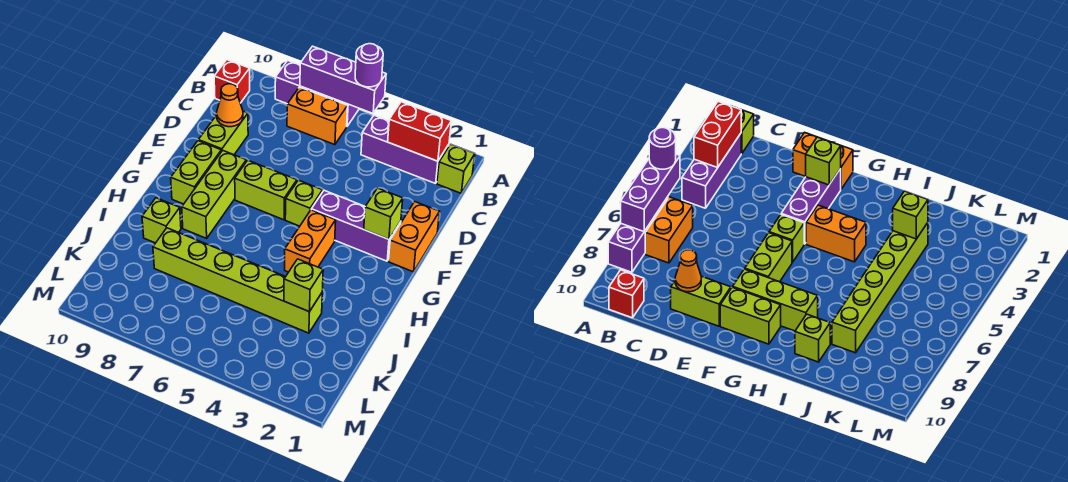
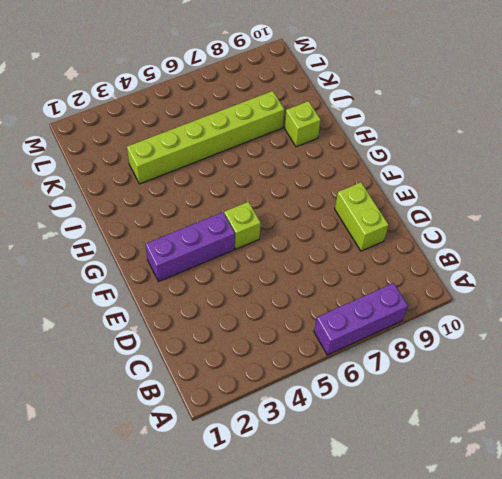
none -> lime brick B1 level 1
none -> purple brick B2:B4 level 1
none -> orange brick B6:B7 level 1

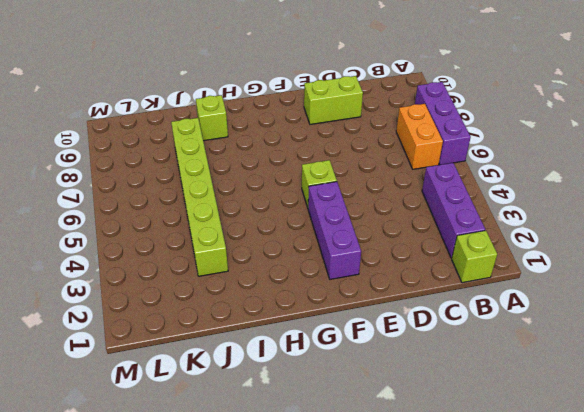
none -> red brick B10 level 1
none -> orange brick E1:F1 level 1
none -> lime brick F6:F7 level 1

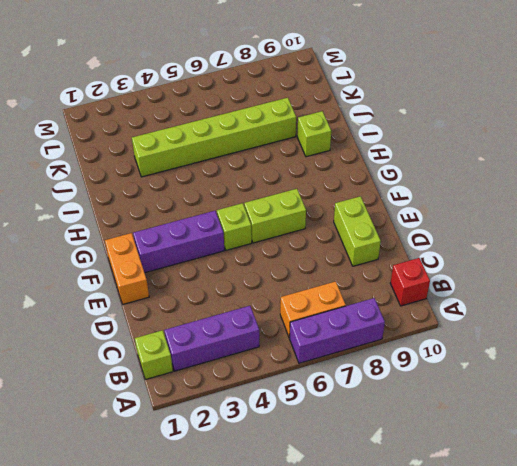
none -> lime brick F8:H8 level 1
none -> lime brick F9:G9 level 1
none -> orange brick G4:H4 level 1

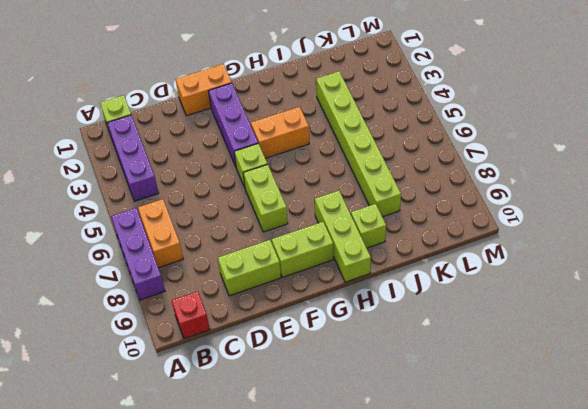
lime brick H8:H10 level 1 -> lime brick F8:H8 level 1
none -> purple brick A5:A7 level 2
none -> red brick B2:B3 level 2
none -> orange cone D9 level 2

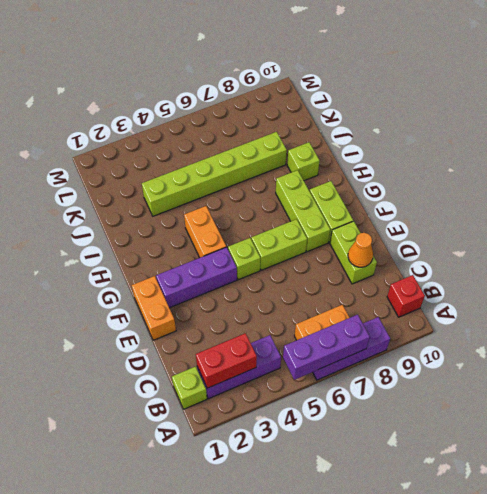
none -> lime brick F2 level 2
none -> lime brick J3 level 2
none -> purple round brick A5 level 3

